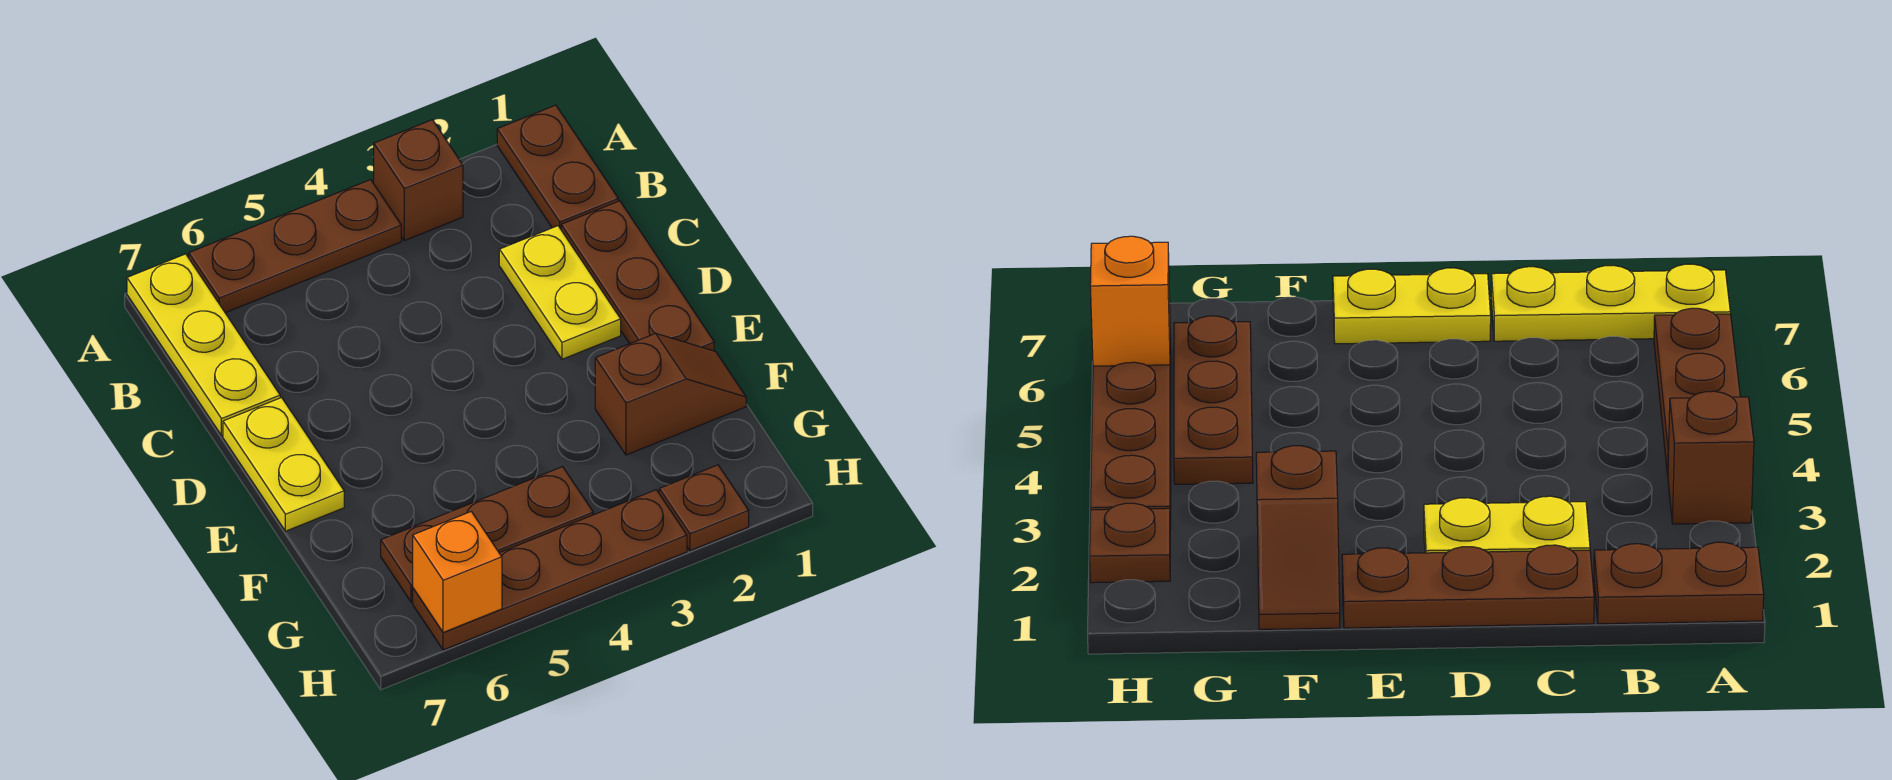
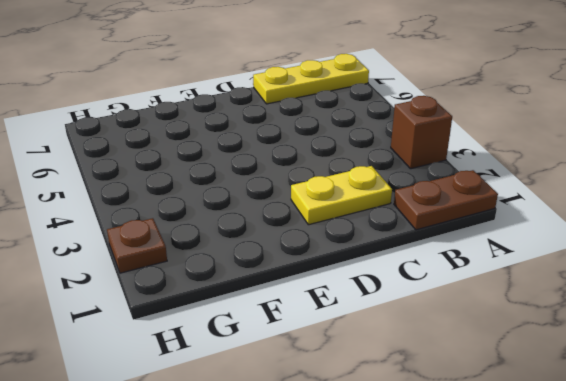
none -> brown plate A4:A6 level 1
none -> brown plate C1:E1 level 1
none -> yellow plate D7:E7 level 1

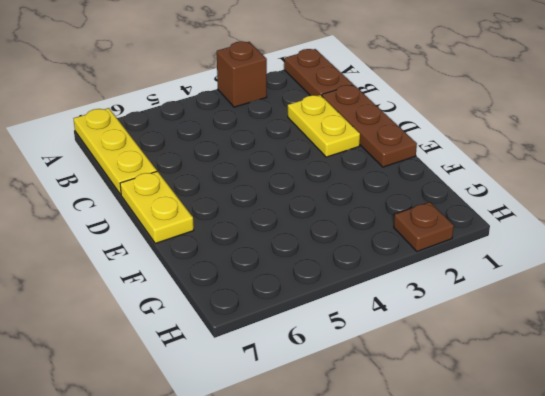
none -> brown plate A4:A6 level 1
none -> brown slope F1:F2 level 1 top 2
none -> brown plate G4:G6 level 1

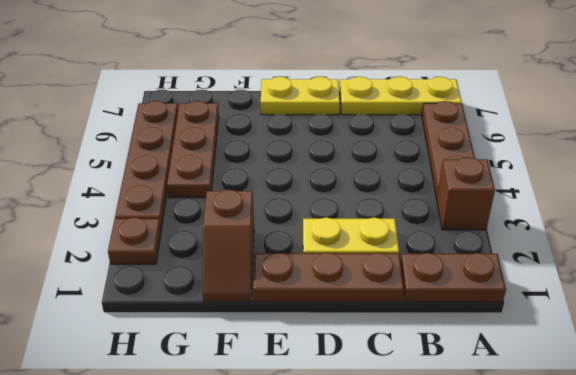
none -> orange brick H6 level 2

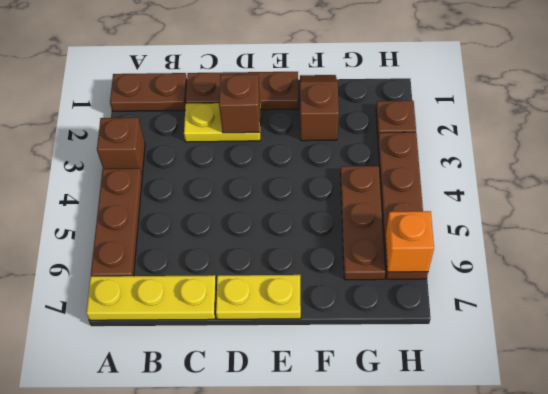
brown brick D2 level 2 -> none

